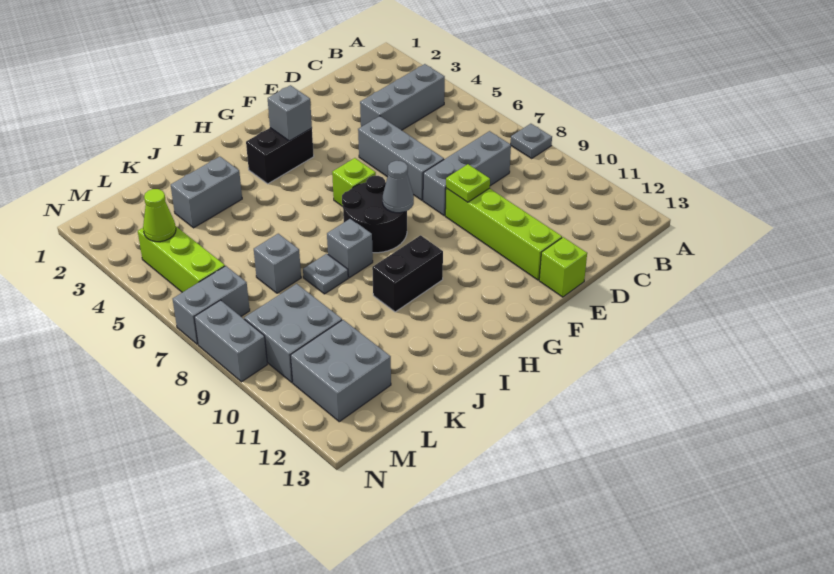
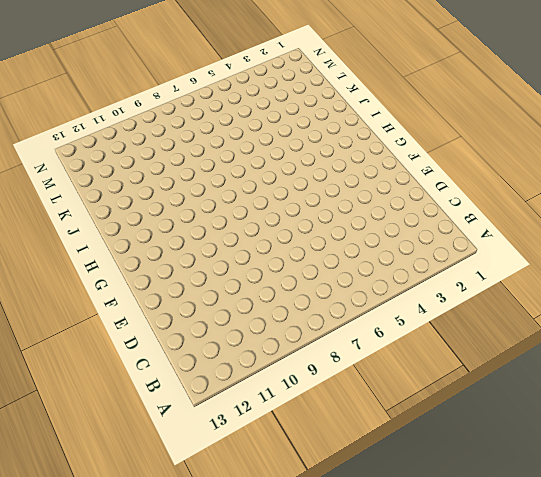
none -> grey plate A8 level 1
none -> grey brick B4:D4 level 1
none -> grey brick C8:E8 level 1

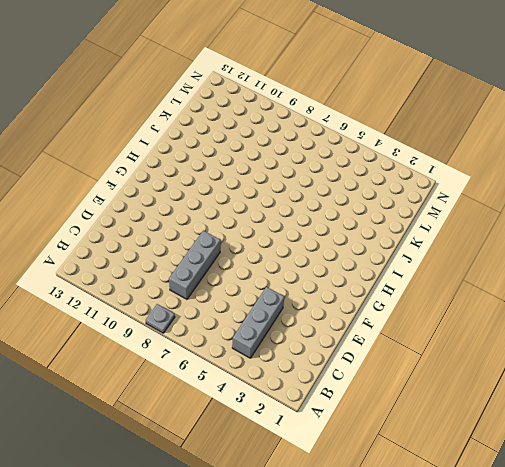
none -> grey brick E5:E7 level 1
none -> lime brick E9:E12 level 1
none -> lime brick E13 level 1

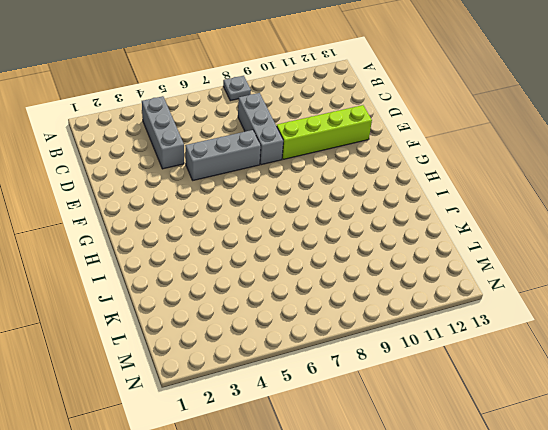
none -> lime brick E13 level 1
none -> black brick G3:H3 level 1
none -> lime brick G6 level 1

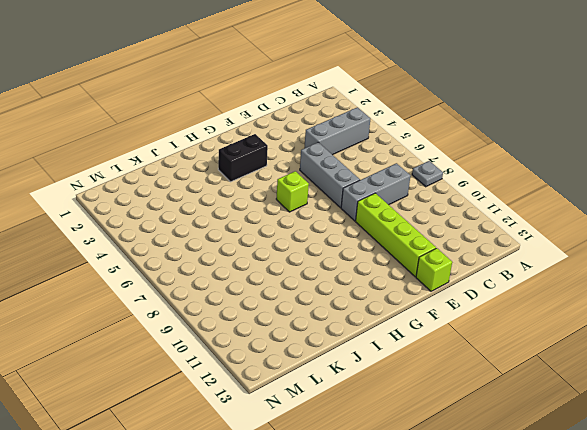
none -> black round brick G7:H8 level 1
none -> black brick H10:I10 level 1
none -> grey brick I8 level 1

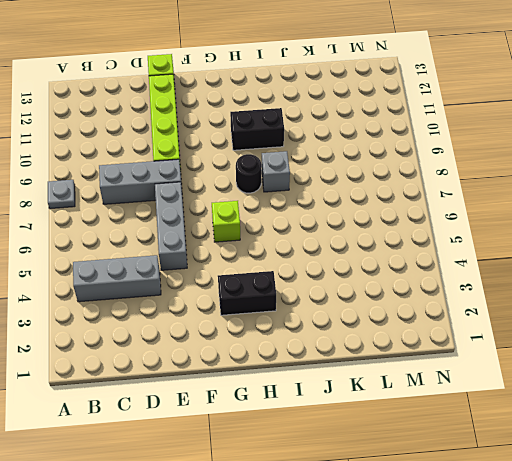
black round brick H8 level 1 -> black round brick G7:H8 level 1
none -> grey brick J3:K3 level 1
none -> grey plate J8 level 1
none -> grey brick K7 level 1

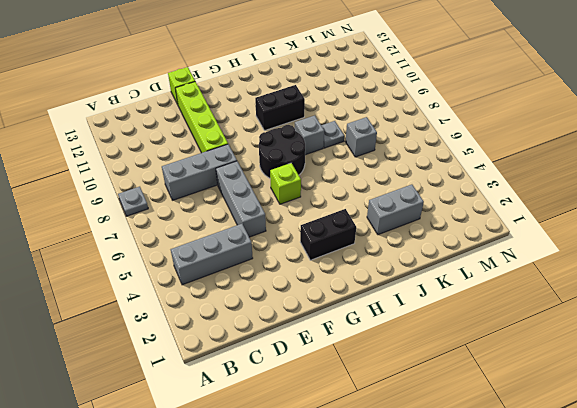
none -> grey brick L9:M10 level 1
none -> grey brick L11:M12 level 1
none -> lime brick M4:M6 level 1

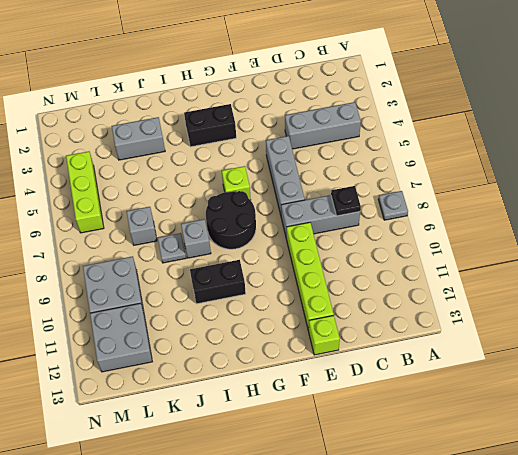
black plate C8 level 2 -> none
none -> grey brick M7:N7 level 1
none -> grey brick N8:N9 level 1
none -> lime plate E9 level 2

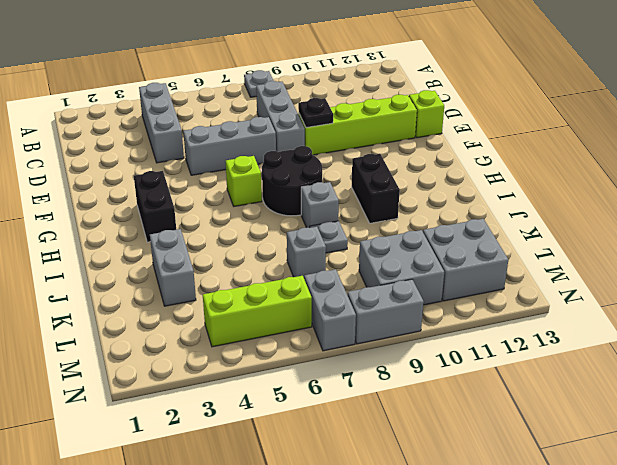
black plate E9 level 2 -> lime plate E9 level 2
none -> grey brick G3 level 2
none -> grey cone G8 level 2
none -> lime cone M4 level 2

